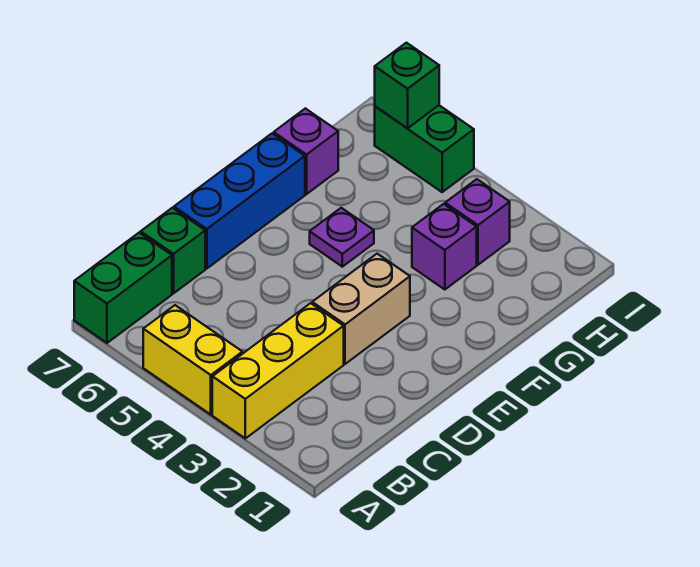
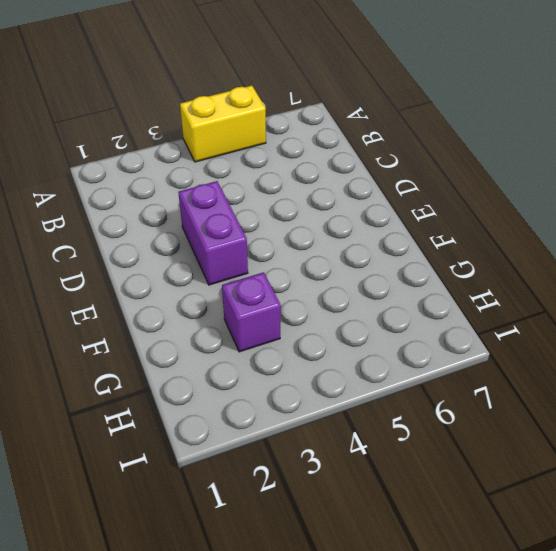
purple brick D3:E3 level 1 -> tan brick D3:E3 level 1
none -> yellow brick A3:C3 level 1
none -> green brick A7:B7 level 1
none -> green brick C7 level 1

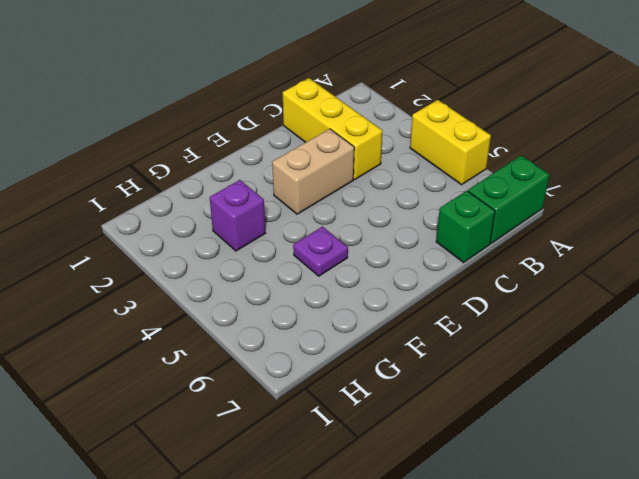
yellow brick C1:C3 level 1 -> yellow brick A3:C3 level 1
none -> blue brick D7:F7 level 1
none -> purple brick G7 level 1
none -> purple brick H3 level 1

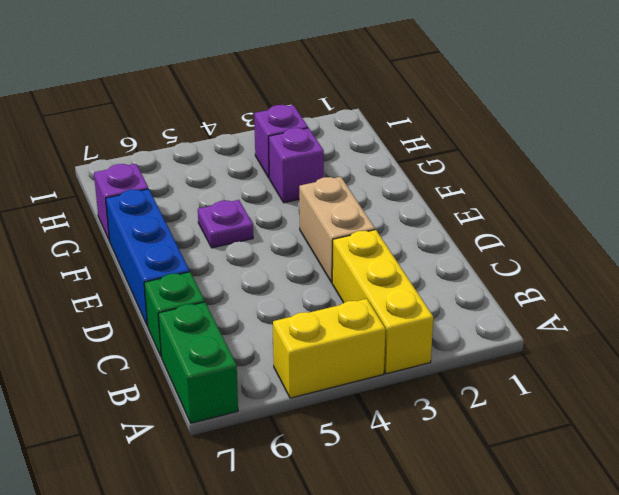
none -> green brick I5:I6 level 1
none -> green brick I6 level 2

